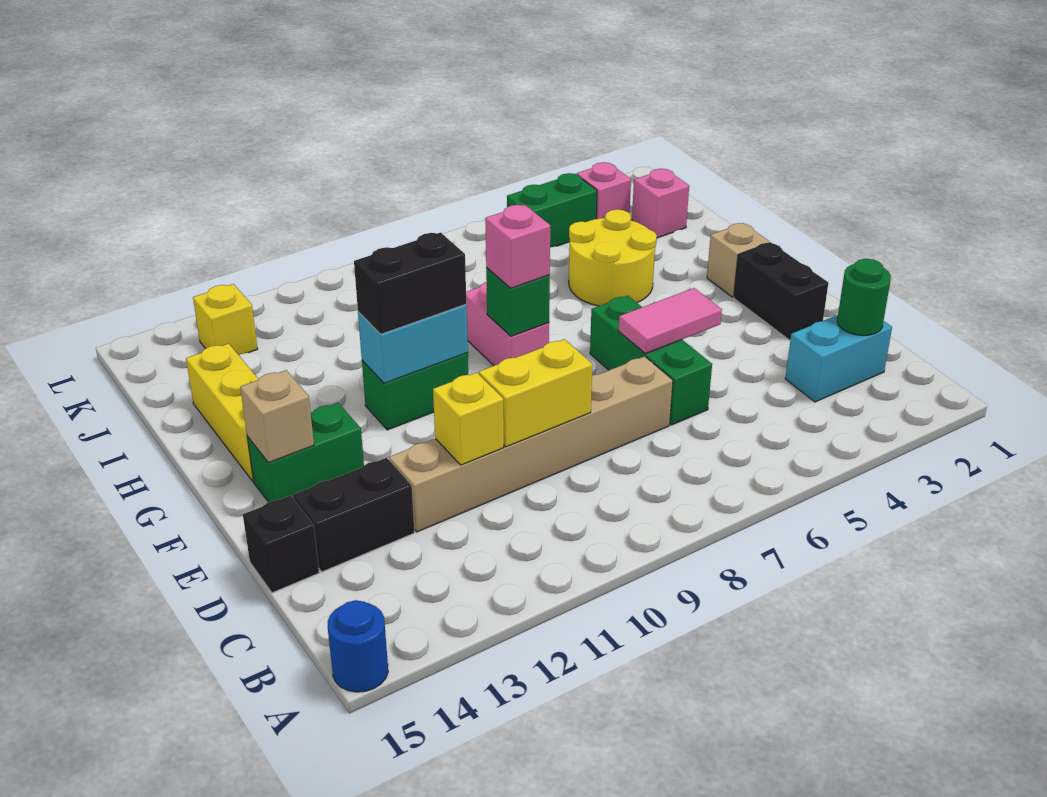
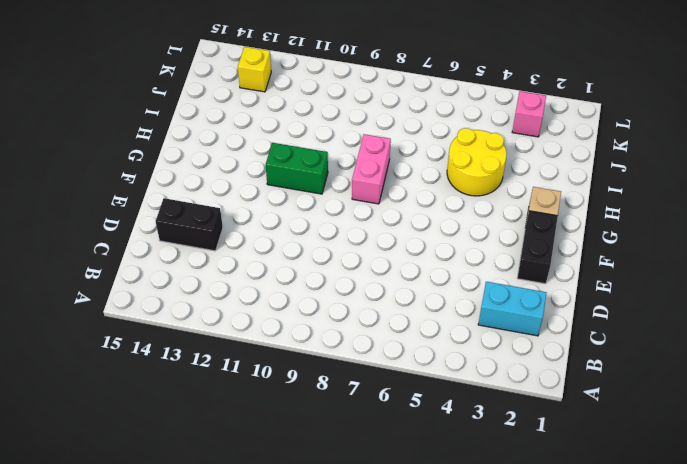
none -> blue round brick A15 level 1
none -> green brick D6:F6 level 1
none -> tan brick D7:D12 level 1

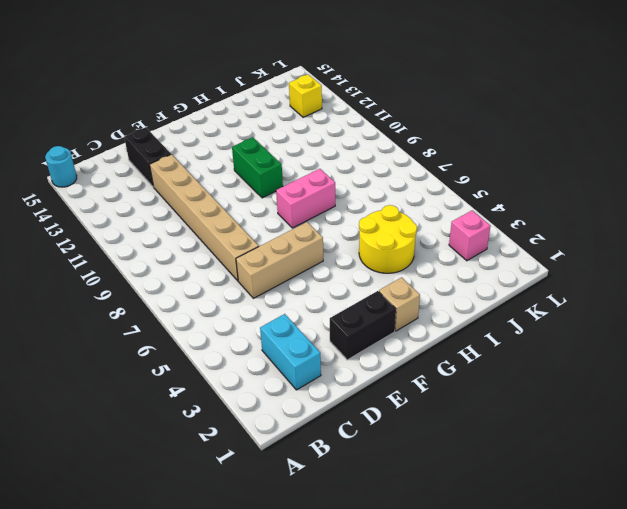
cyan round brick A15 level 1 -> blue round brick A15 level 1
tan brick D6:F6 level 1 -> green brick D6:F6 level 1
none -> black brick D15 level 1
none -> green brick F13:F14 level 1
none -> yellow brick G14:I14 level 1

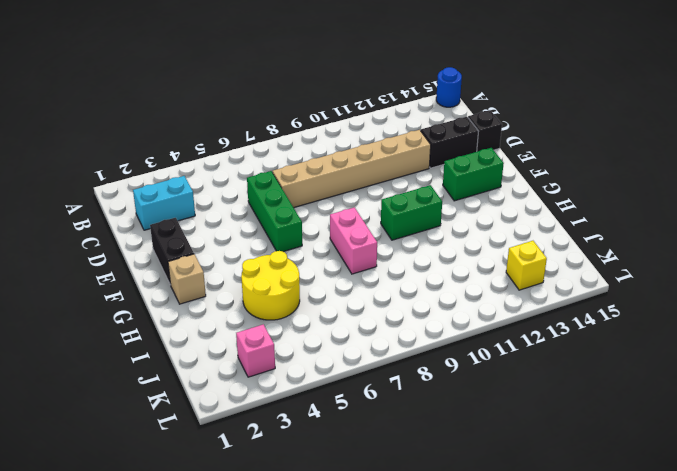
none -> yellow brick G14:I14 level 1
none -> pink brick J2 level 1
none -> green brick K4:K5 level 1

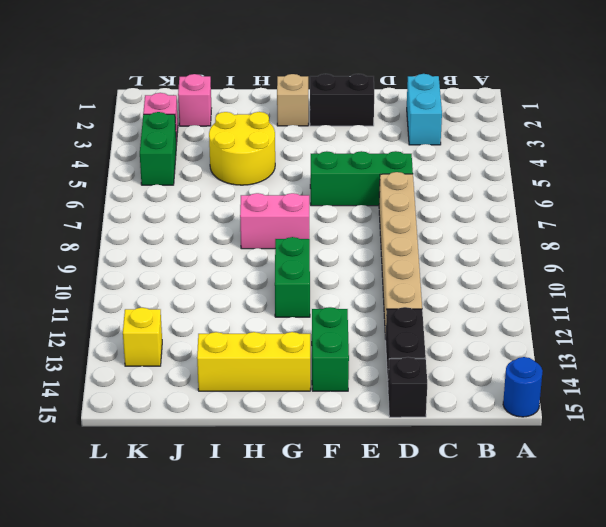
none -> green round brick C2 level 2
none -> yellow brick D9:D10 level 2
none -> yellow brick D11 level 2

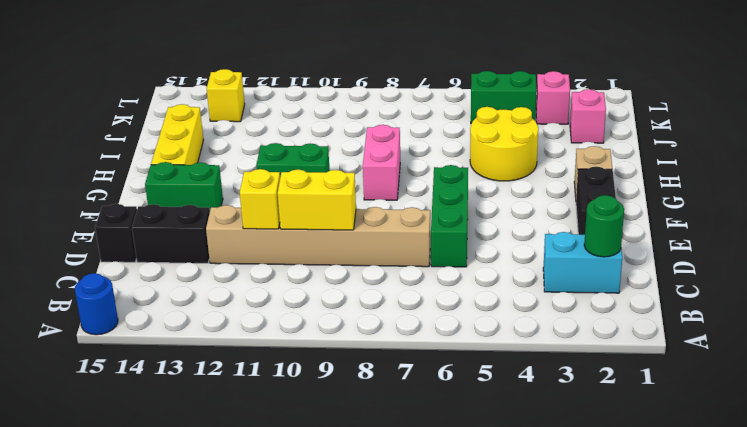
none -> pink tile E5:E6 level 2
none -> tan brick F14 level 2
none -> green brick G8 level 2

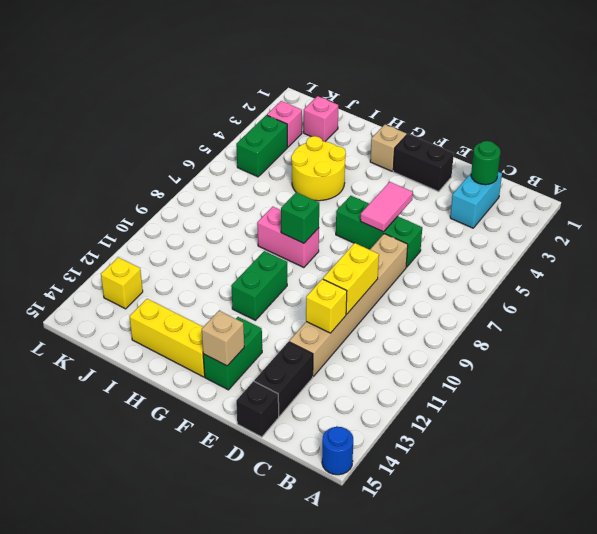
none -> cyan brick G10:G11 level 2
none -> pink brick G8 level 3
none -> black brick G10:G11 level 3

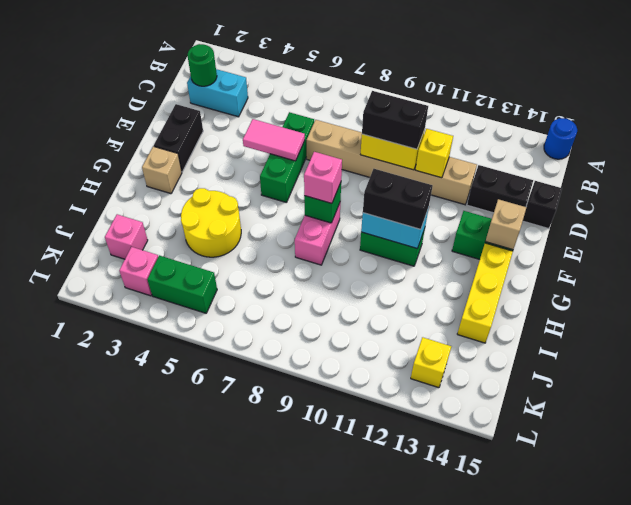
black brick D9:D10 level 3 -> none

